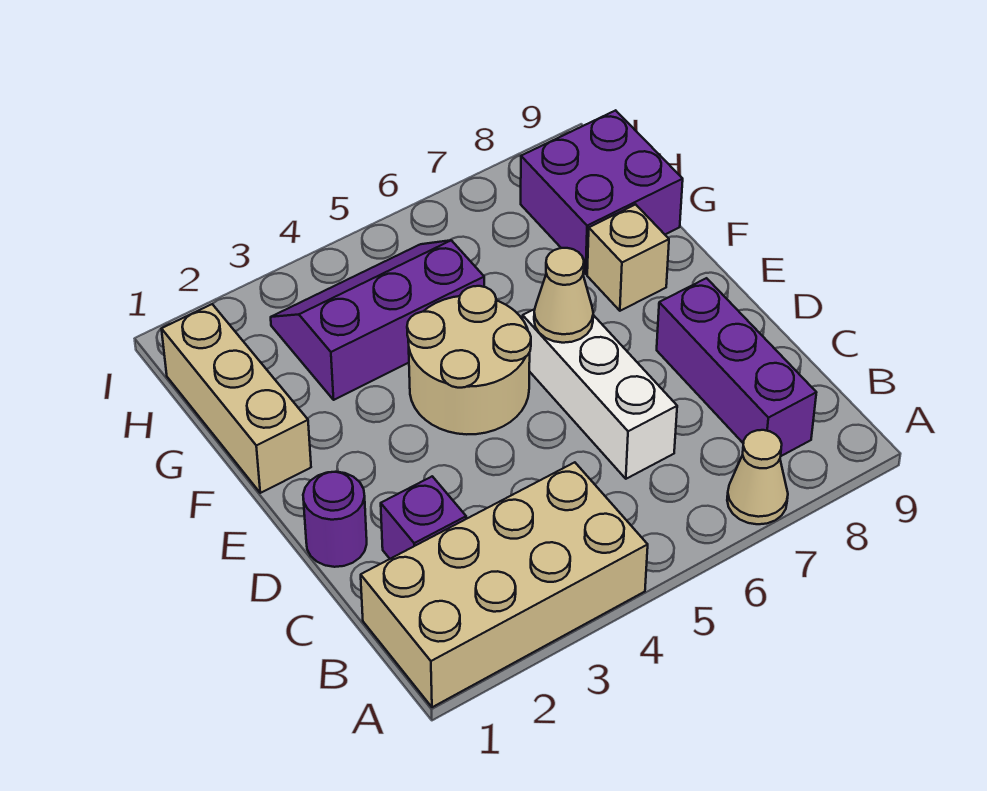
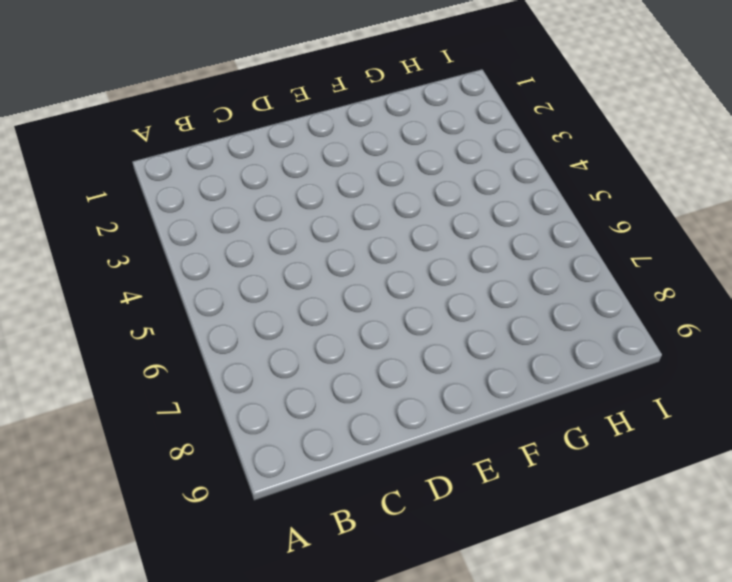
none -> tan brick A1:B4 level 1
none -> tan cone A7 level 1
none -> purple brick B8:D8 level 1

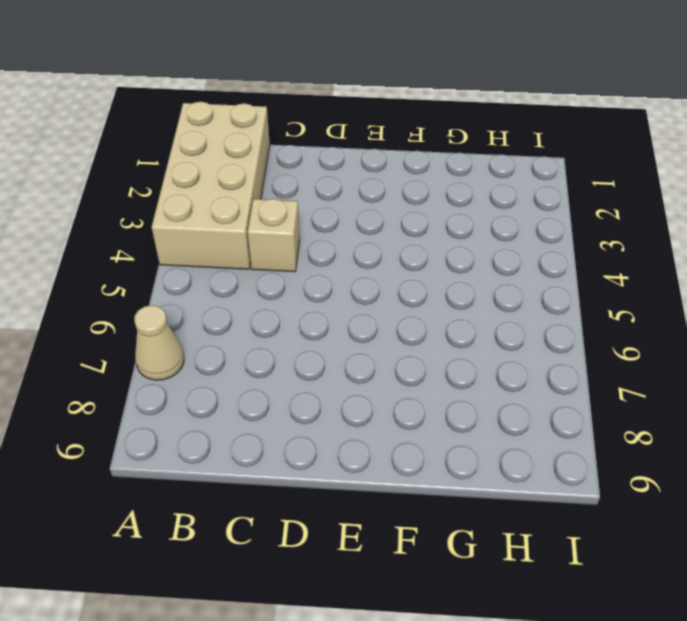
tan brick C4 level 1 -> tan brick F8 level 1
none -> purple brick B8:D8 level 1
none -> purple brick C2 level 1
none -> white brick C6:E6 level 1

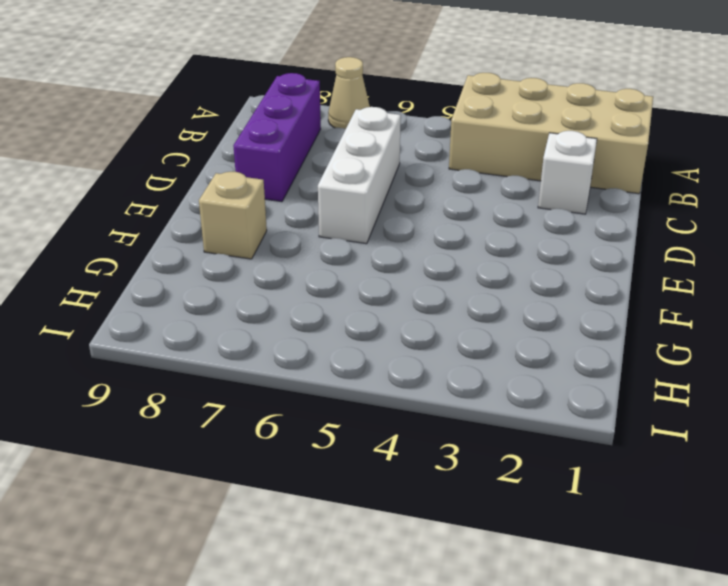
white brick C2 level 1 -> purple brick C2 level 1
none -> purple round brick D1 level 1
none -> tan round brick E4:F5 level 1
none -> tan brick F1:H1 level 1

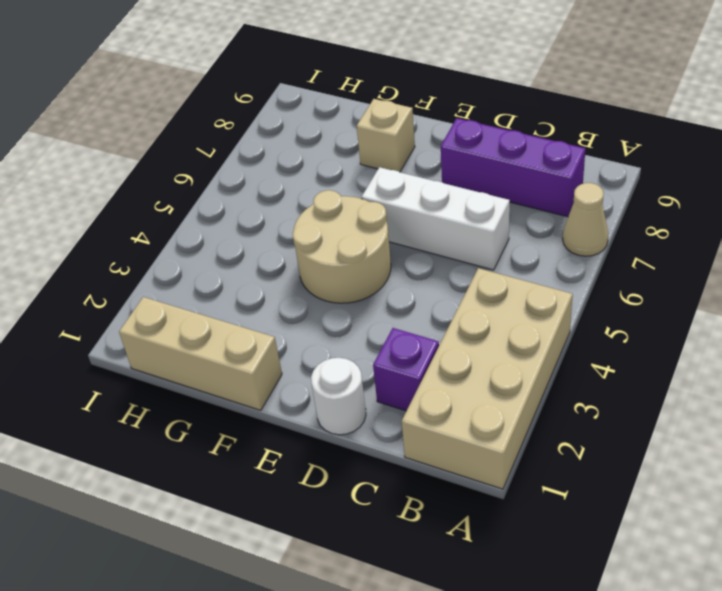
white round brick D1 level 1 -> purple round brick D1 level 1
none -> purple slope G3:H5 level 1 top G
none -> purple brick G8:H9 level 1
none -> tan cone E6 level 2

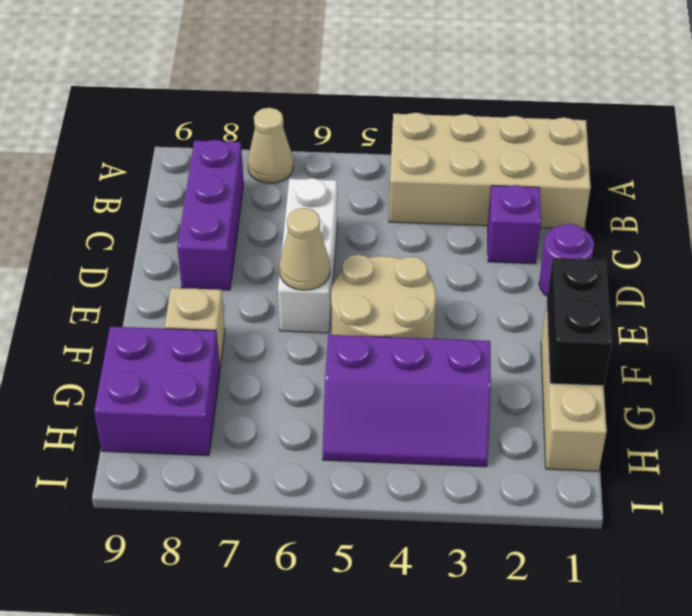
black brick F1:G1 level 2 -> none

